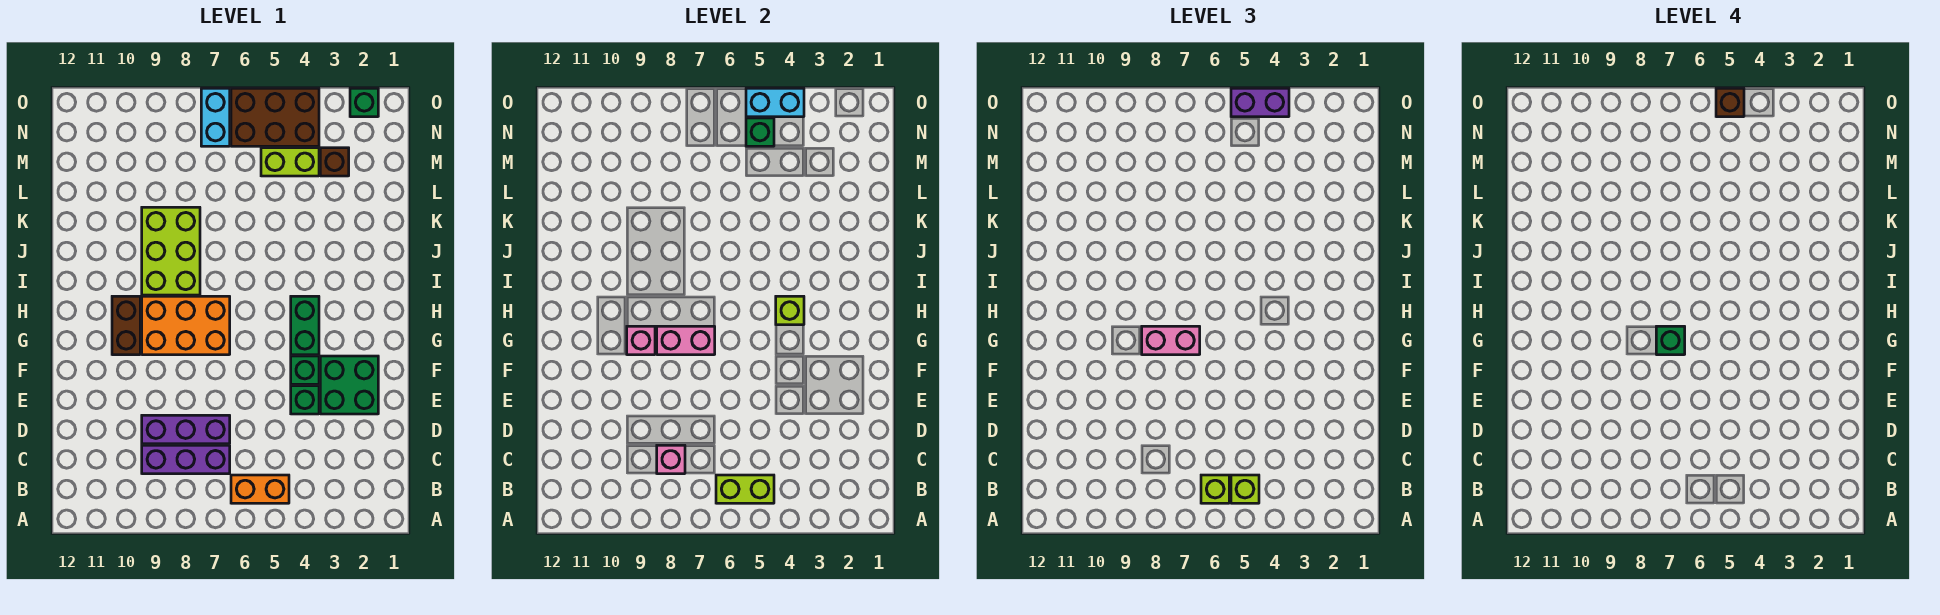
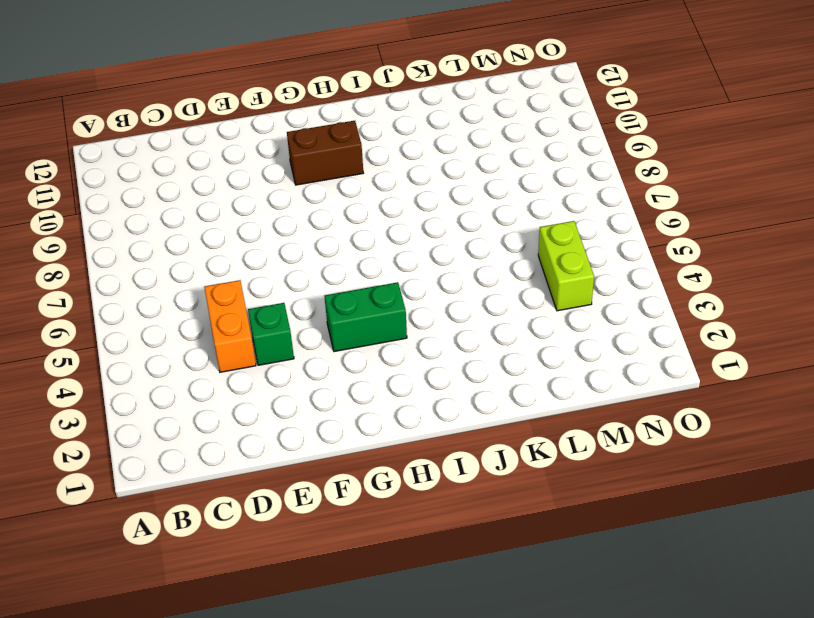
orange brick D4:D5 level 1 -> orange brick B5:B6 level 1
none -> purple brick C7:C9 level 1
none -> purple brick D7:D9 level 1
none -> green brick E2:F3 level 1

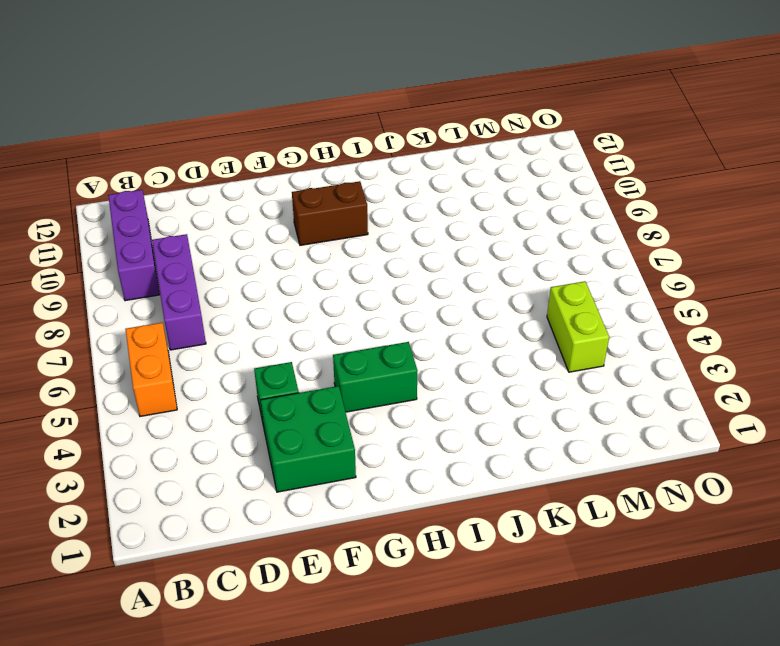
purple brick B9:B11 level 1 -> purple brick D7:D9 level 1
none -> green brick F4 level 1
none -> orange brick G7:H9 level 1
none -> lime brick I8:K9 level 1

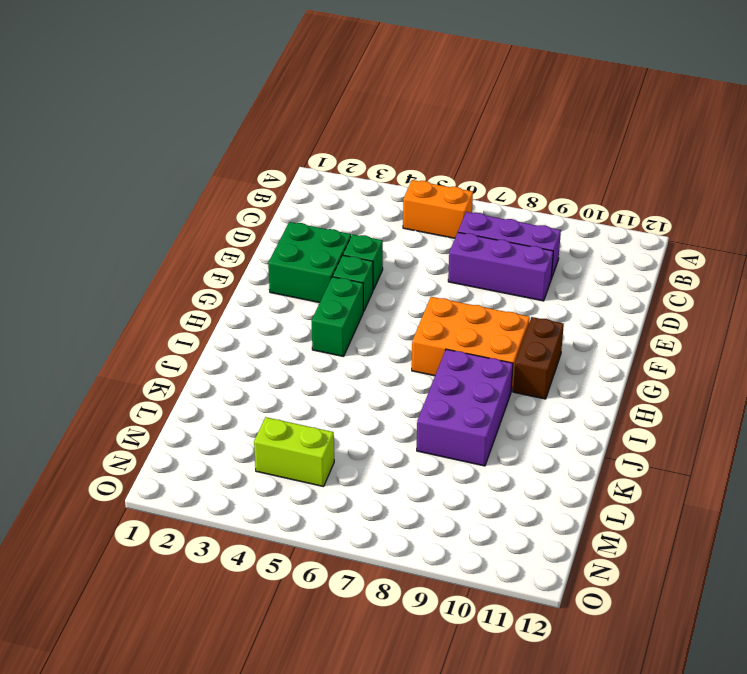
purple brick I8:K9 level 1 -> lime brick I8:K9 level 1
none -> brown brick M3 level 1
none -> brown brick N4:O6 level 1
none -> cyan brick N7:O7 level 1

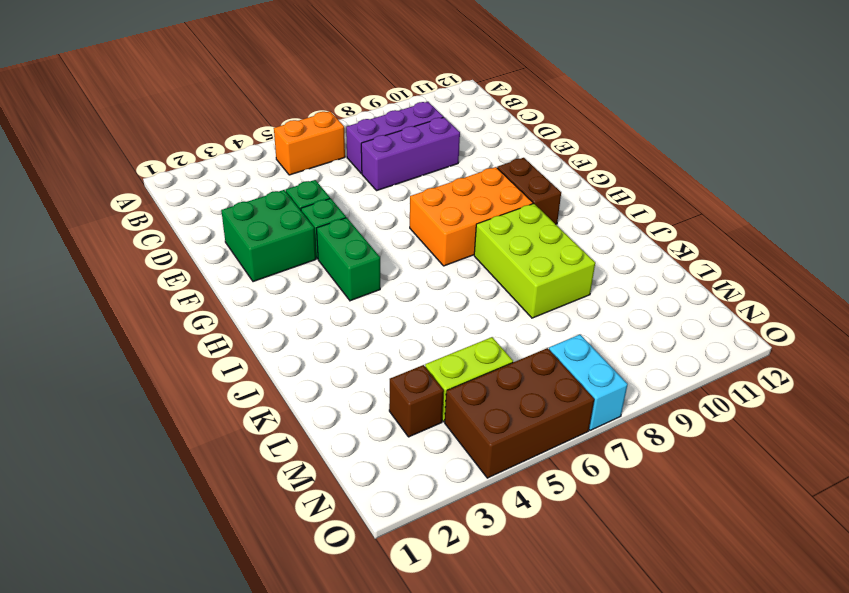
none -> green brick O2 level 1
none -> lime brick B5:B6 level 2
none -> pink brick C8 level 2

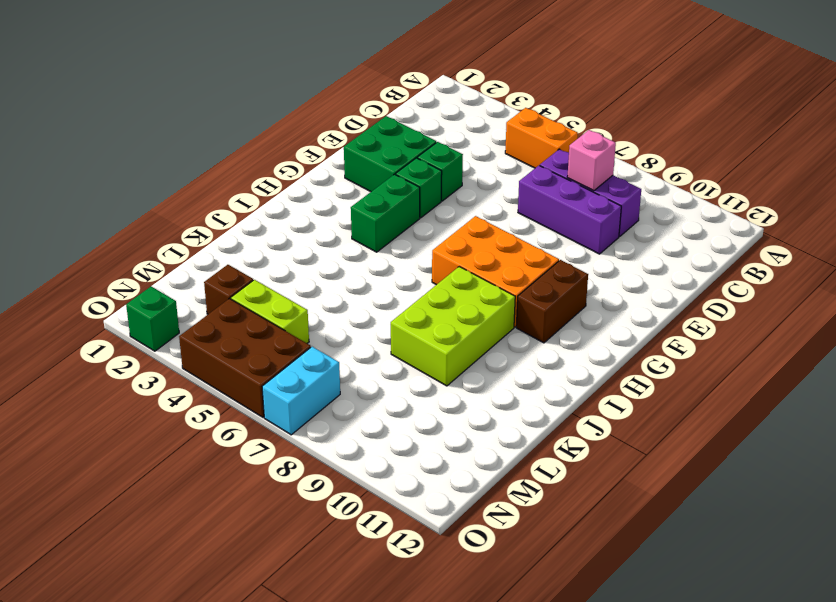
none -> lime brick B5:B6 level 2
none -> pink brick G7:G8 level 2
none -> pink brick G9 level 2

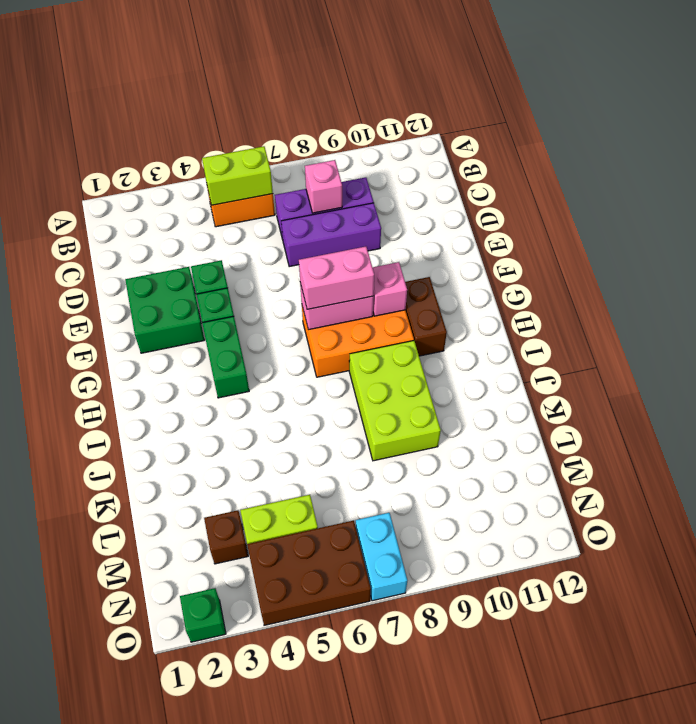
none -> lime brick H4 level 2
none -> green brick N5 level 2
none -> cyan brick O4:O5 level 2

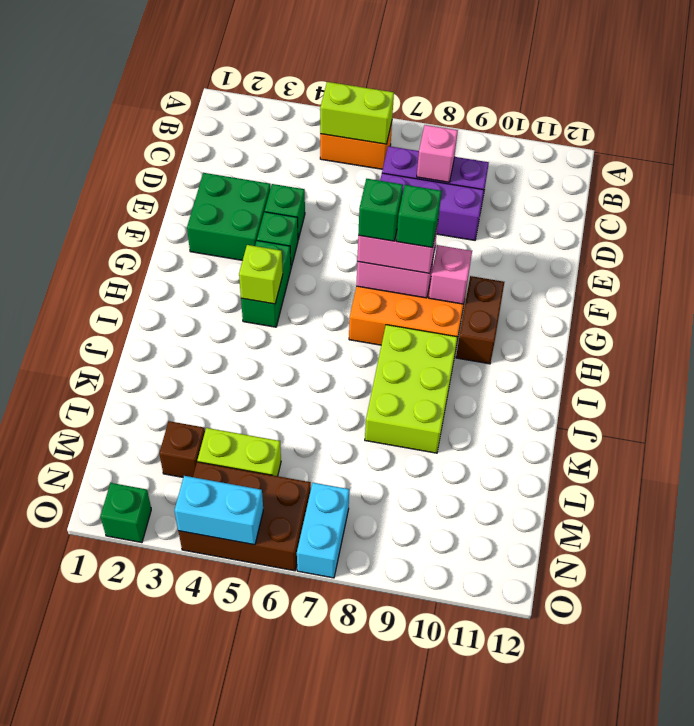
green brick G8 level 4 -> green brick N5 level 2
none -> lime brick B5 level 3
none -> lime brick B6 level 3
none -> purple brick O4:O5 level 3

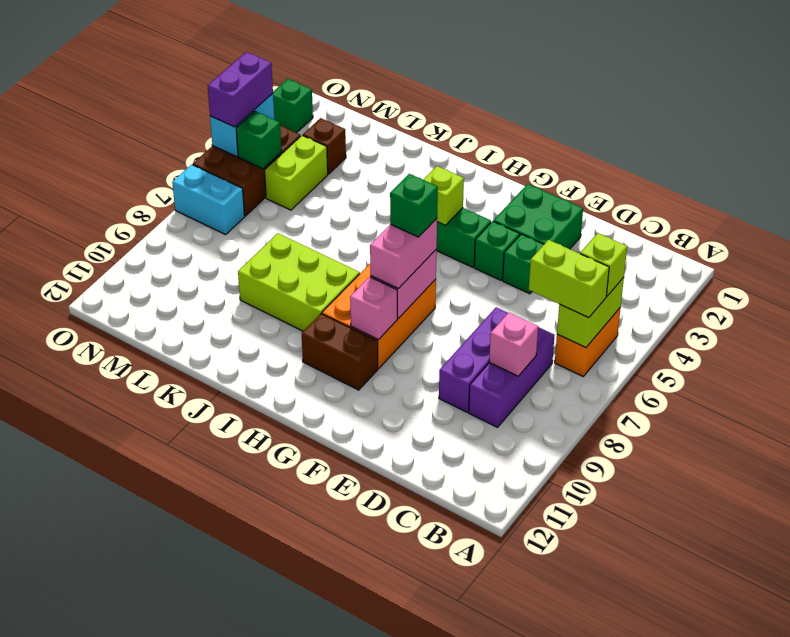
lime brick B6:C6 level 3 -> lime brick B6 level 3
none -> brown brick O5 level 4

